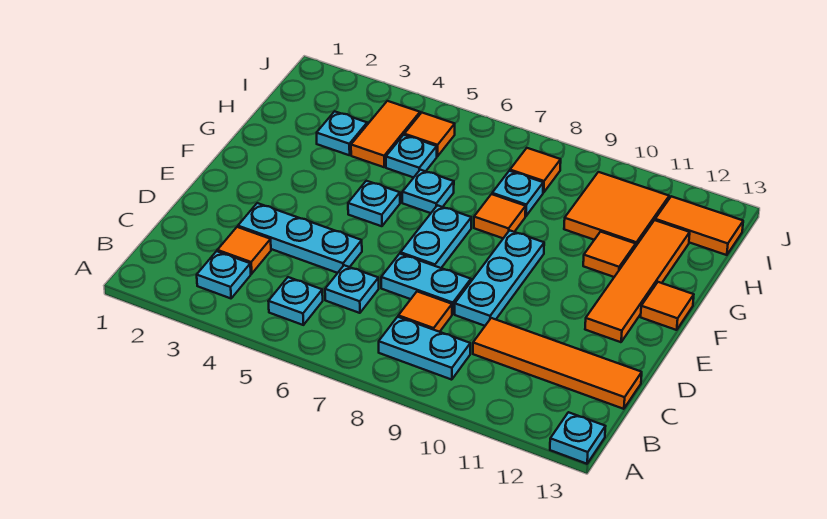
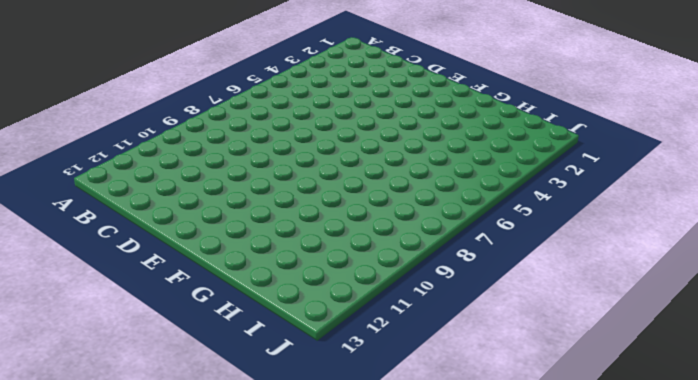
none -> cyan plate A13 level 1
none -> cyan plate B3 level 1
none -> cyan plate B5 level 1

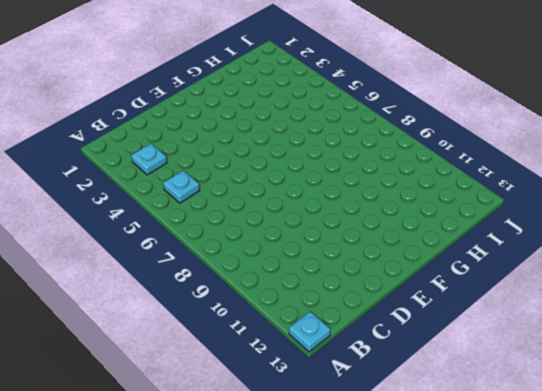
none -> cyan plate B8:B9 level 1
none -> orange tile C3 level 1
none -> cyan plate C6 level 1

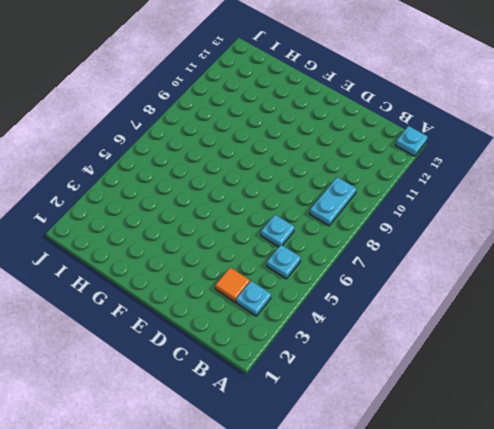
none -> orange tile C8 level 1
none -> orange tile C10:C13 level 1
none -> cyan plate D3:D5 level 1

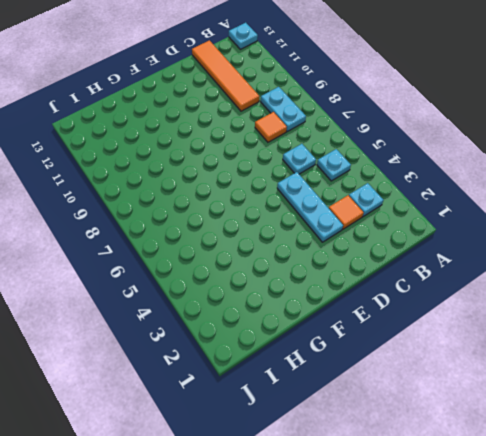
none -> cyan plate D7:D8 level 1
none -> cyan plate D9:F9 level 1
none -> cyan plate E7:F7 level 1

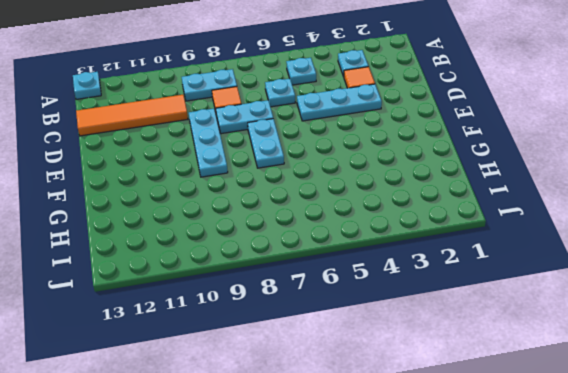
none -> orange tile E12:H12 level 1
none -> cyan plate F5 level 1
none -> orange tile F13 level 1

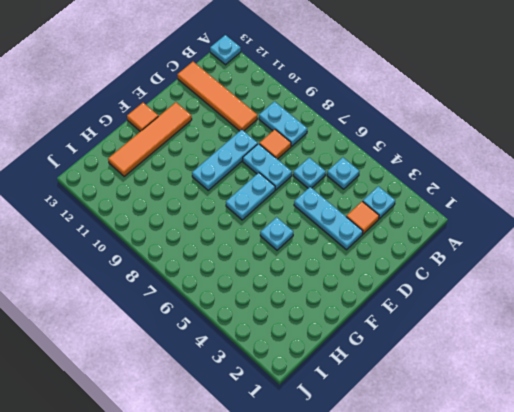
none -> cyan plate G6 level 1
none -> orange tile G8 level 1
none -> orange tile G11 level 1

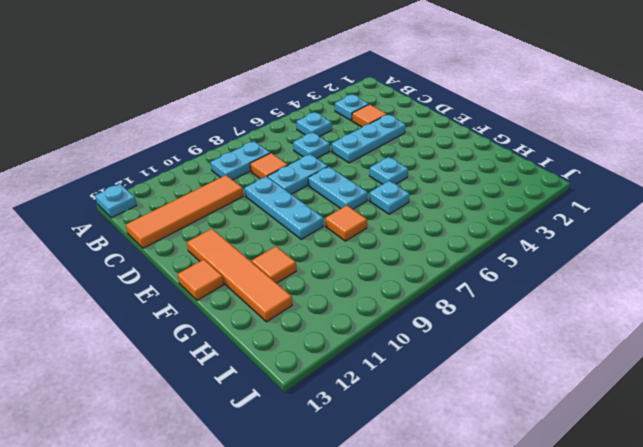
none -> cyan plate H3 level 1
none -> orange tile H4:I4 level 1
none -> cyan plate H5 level 1

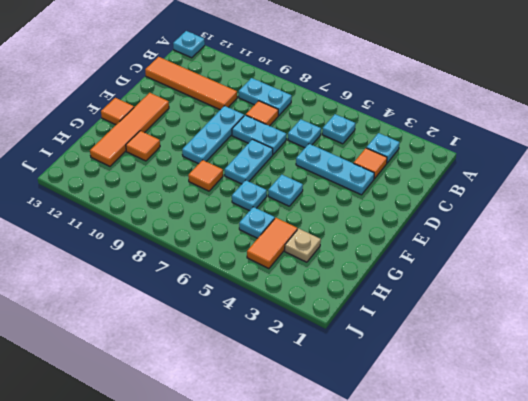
tan plate H3 level 1 -> cyan plate H3 level 1
none -> cyan plate H8 level 1
none -> orange tile H10:I11 level 1
none -> orange tile I5 level 1

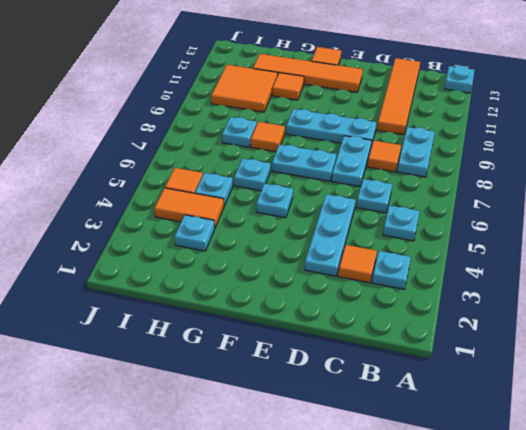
none -> orange tile I8 level 1
none -> orange tile I12:I13 level 1

